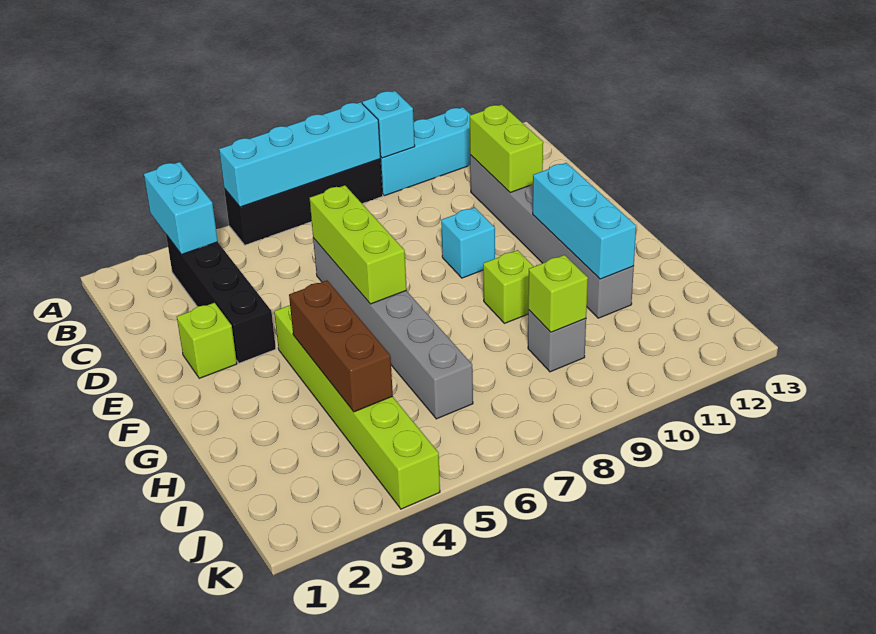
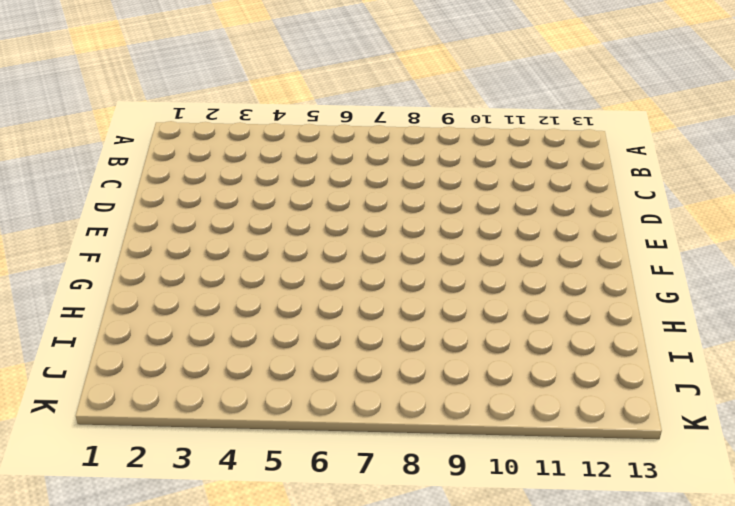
none -> black brick A5:A8 level 1
none -> cyan brick A9:A11 level 1
none -> black brick B3:E3 level 1

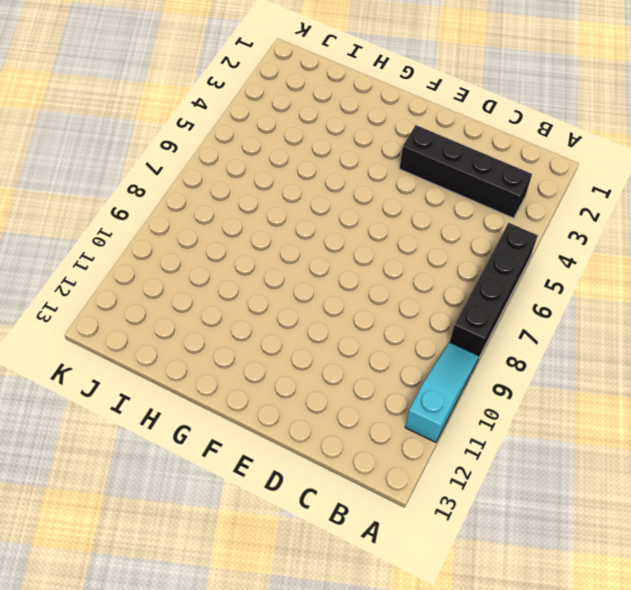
cyan slope A9:A11 level 1 top 11 -> cyan brick A9:A11 level 1
none -> grey brick C11:H11 level 1
none -> grey brick D6:I6 level 1
none -> lime brick E2 level 1

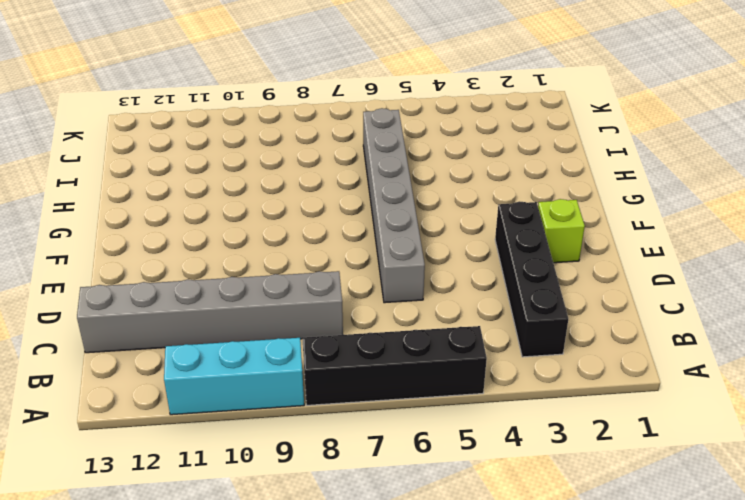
grey brick C8:C13 level 1 -> grey brick C11:H11 level 1
none -> cyan brick E9 level 1
none -> lime brick F4:K4 level 1
none -> lime brick G9 level 1

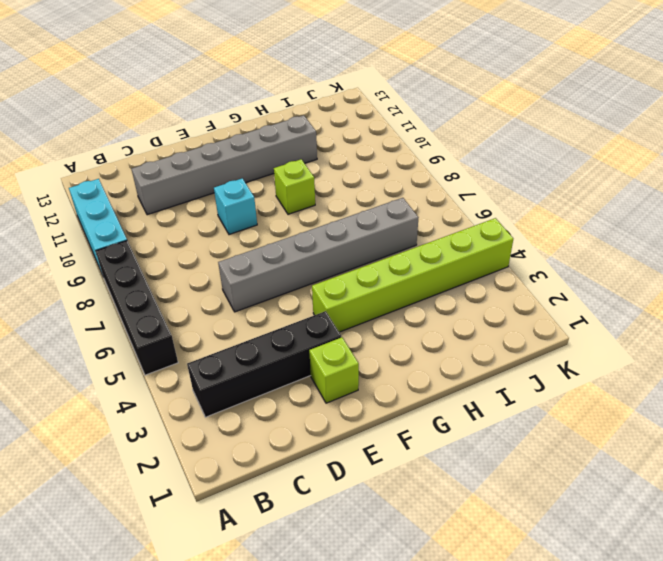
none -> grey brick I9 level 1
none -> cyan brick A3:B3 level 2
none -> cyan brick A5:A8 level 2

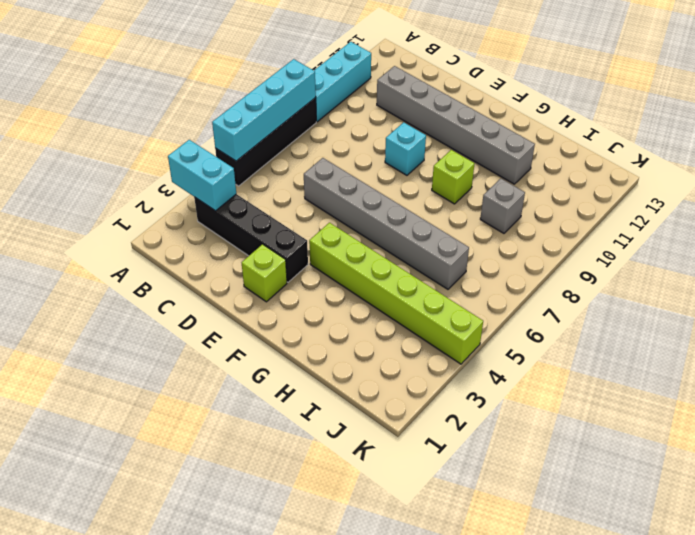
none -> cyan brick A9 level 2
none -> lime brick C11:D11 level 2
none -> lime brick D6:F6 level 2

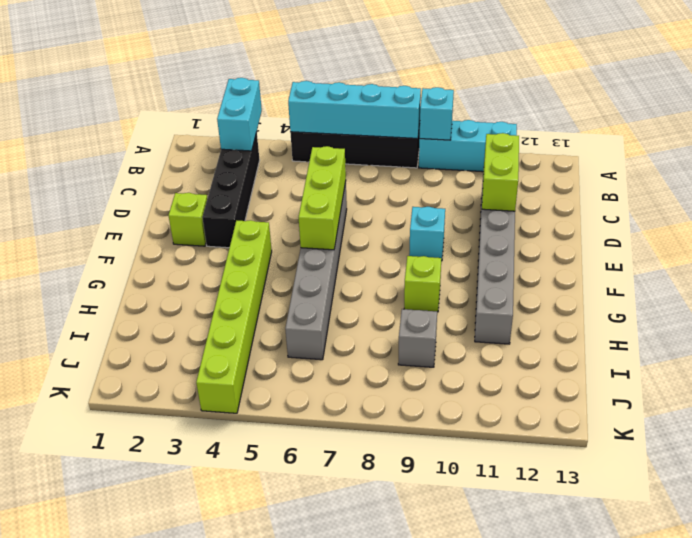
none -> cyan brick F11:H11 level 2
none -> brown brick G4:I4 level 2
none -> lime brick I9 level 2

